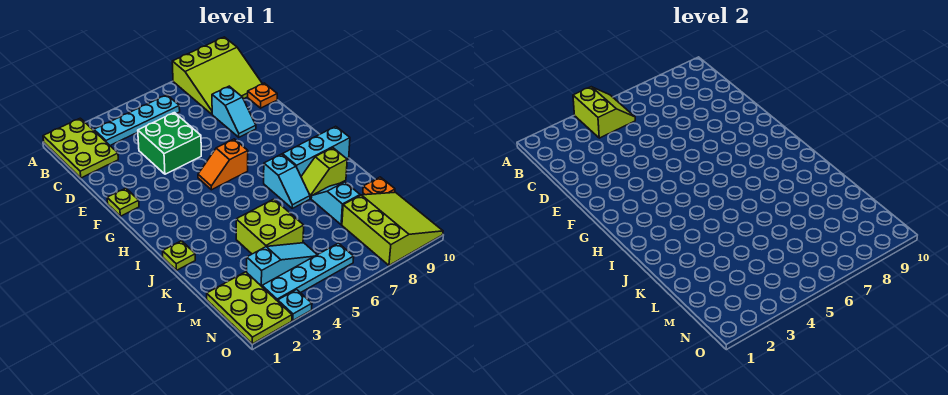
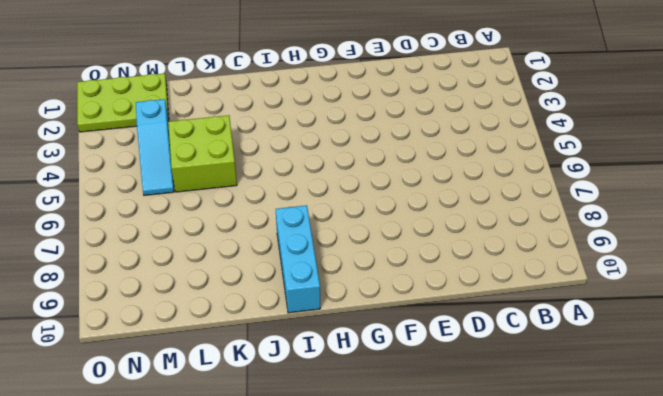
none -> lime plate A1:C2 level 1
none -> lime slope A8:C10 level 1 top A
none -> cyan plate B3:B6 level 1

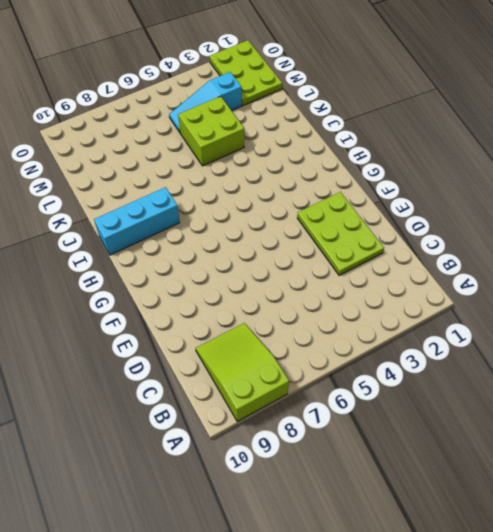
lime slope A8:C9 level 1 top A -> lime slope A8:C10 level 1 top A
lime plate D2:F3 level 1 -> lime plate A1:C2 level 1
none -> cyan plate B3:B6 level 1
none -> green brick D4:E5 level 1
none -> cyan slope D8:E8 level 1 top D

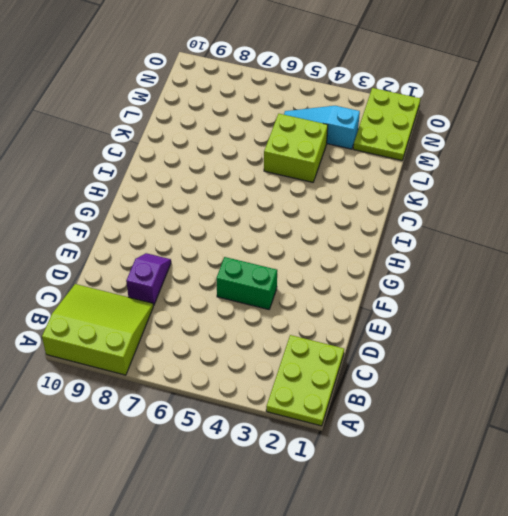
purple slope D8:E8 level 1 top D -> cyan slope D8:E8 level 1 top D
green brick E4:E5 level 1 -> green brick D4:E5 level 1
none -> cyan plate B3:B6 level 1
none -> orange plate D10 level 1
none -> lime plate F1 level 1

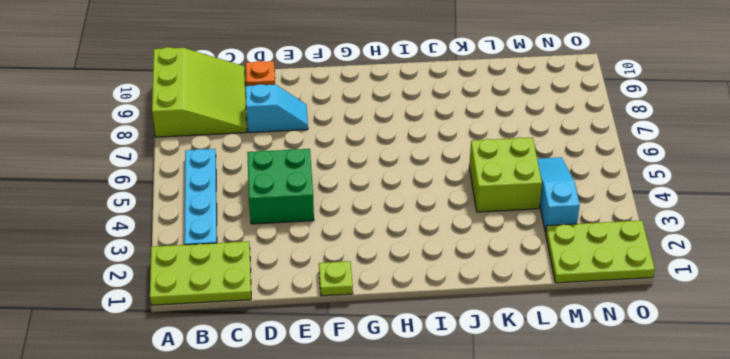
none -> orange slope G5:G6 level 1 top 6
none -> cyan slope I7:J7 level 1 top I
none -> cyan brick I8:I10 level 1

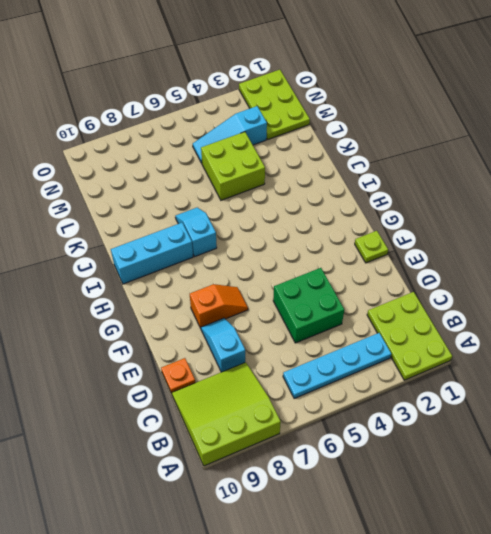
orange slope F7:F8 level 1 top 8 -> orange slope G5:G6 level 1 top 6
none -> lime plate J1 level 1
none -> lime slope J8:J9 level 1 top 9
none -> cyan slope K8:L8 level 1 top L

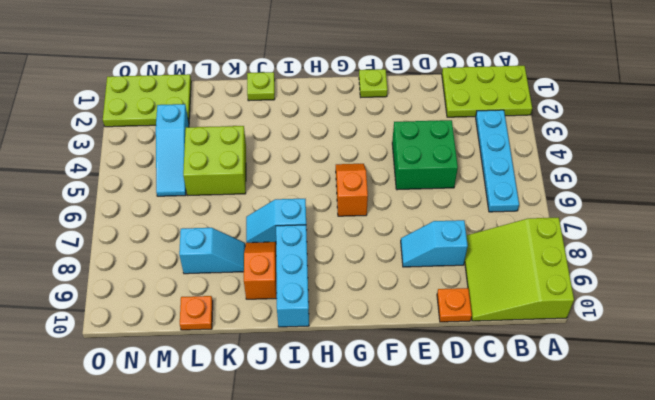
orange slope J8:J9 level 1 top 9 -> lime slope J8:J9 level 1 top 9
none -> lime slope M8:O10 level 1 top 8
none -> cyan plate N3:N6 level 1
none -> cyan plate O3 level 1

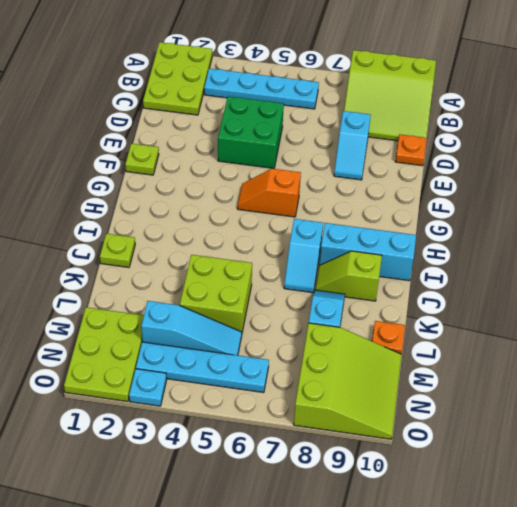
none -> lime slope A4:B5 level 2 top 4

